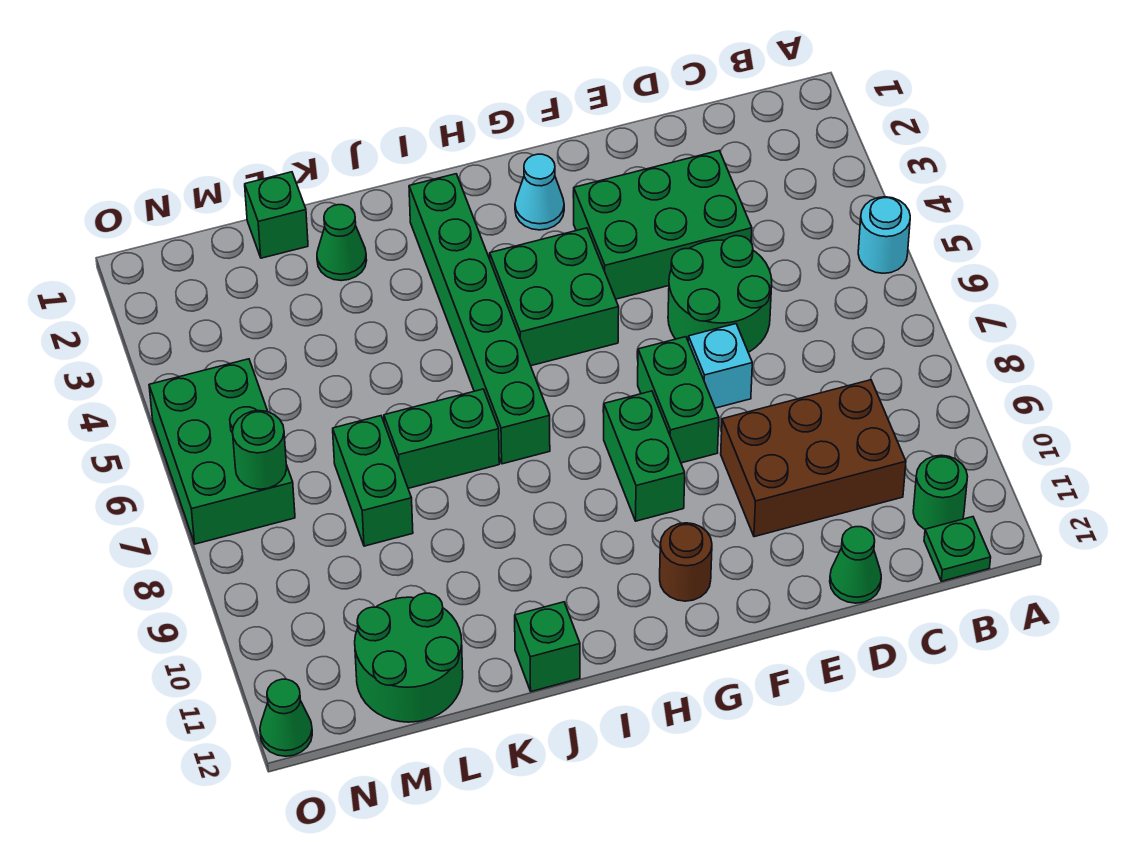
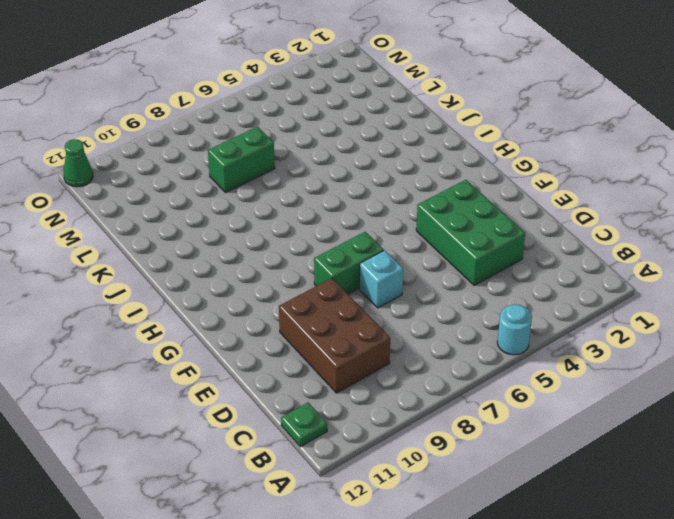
none -> green round brick B11 level 1
none -> green round brick D5:E6 level 1
none -> green cone D12 level 1

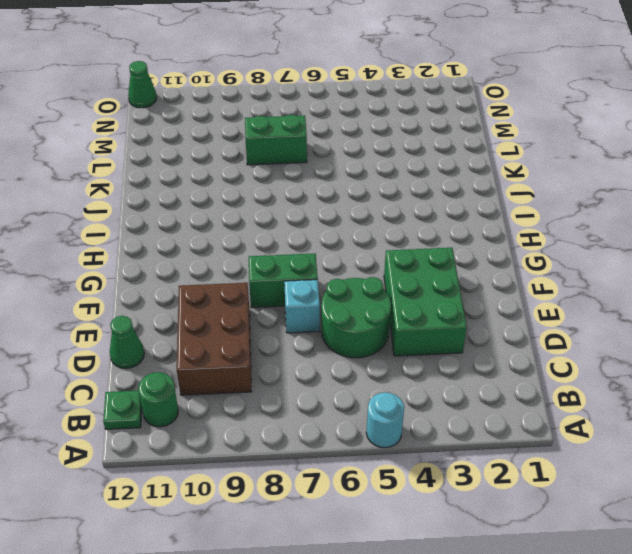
none -> cyan cone G2 level 1
none -> green brick G4:H5 level 1
none -> green brick G8:G9 level 1

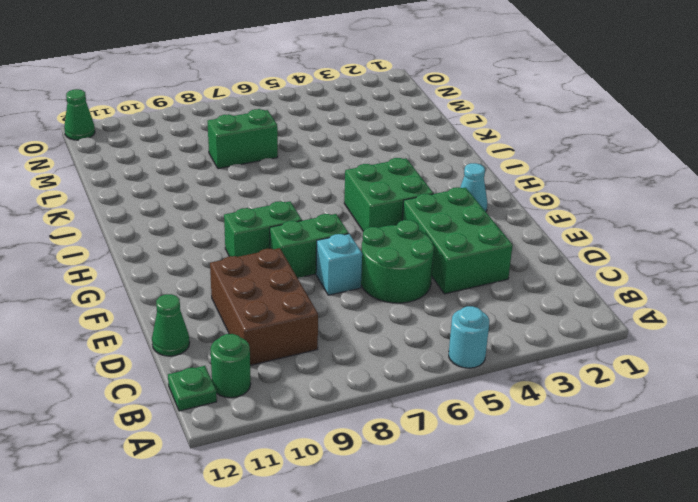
none -> brown round brick G11 level 1
none -> green brick I2:I7 level 1
none -> green brick J7:K7 level 1

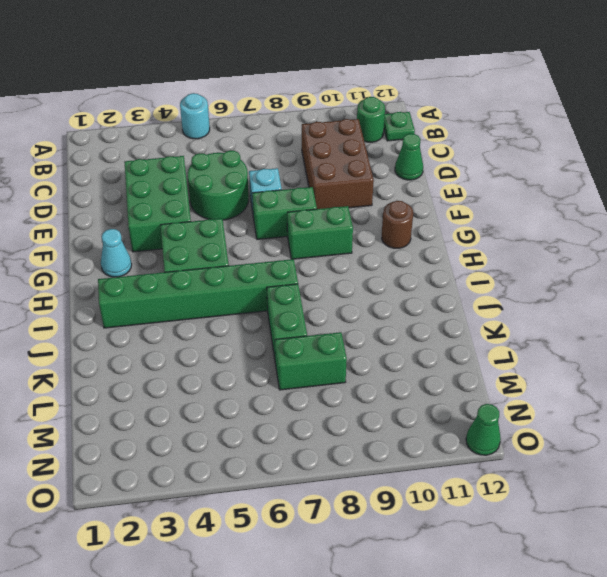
none -> green brick J12 level 1
none -> green cone K2 level 1
none -> green brick L1 level 1

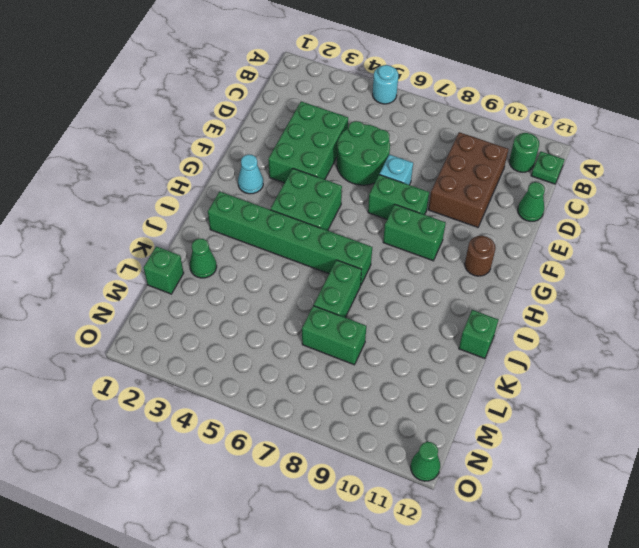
none -> green round brick L11:M12 level 1
none -> green brick N5:O7 level 1
none -> green round brick N7 level 2

